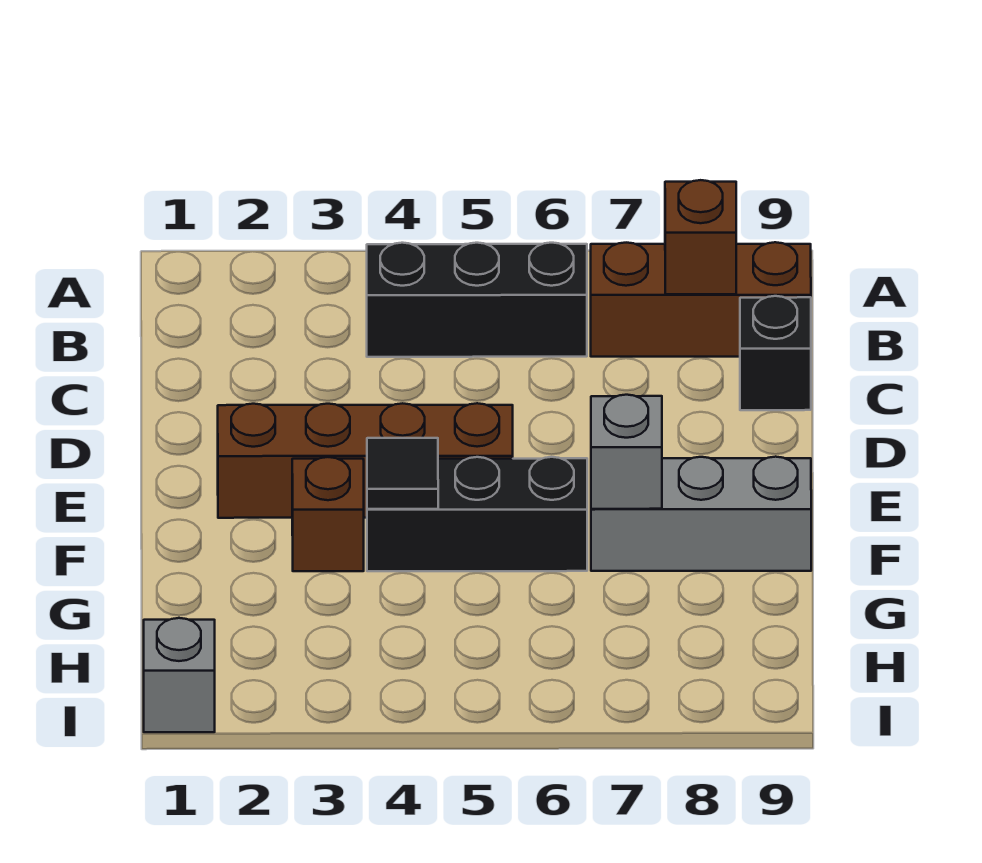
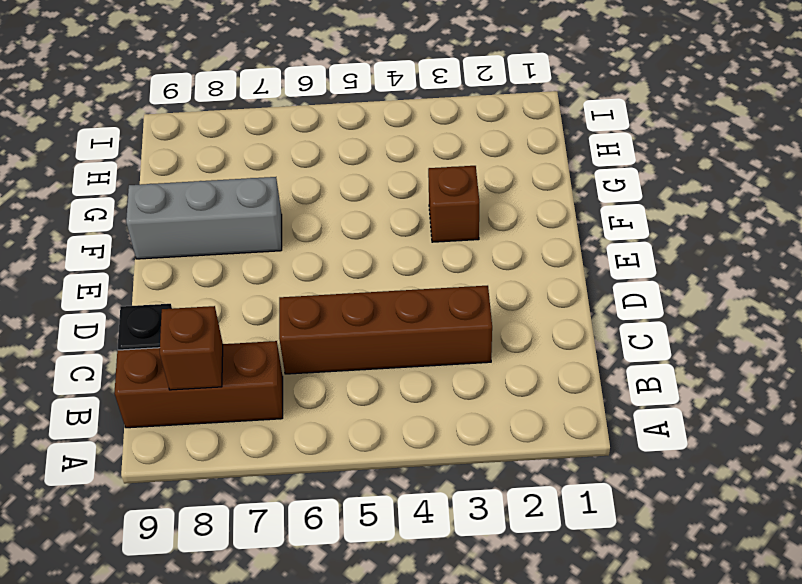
brown brick C3:C6 level 1 -> brown brick E2:E5 level 1
none -> black brick B4:B6 level 1
none -> black brick F4:F6 level 1

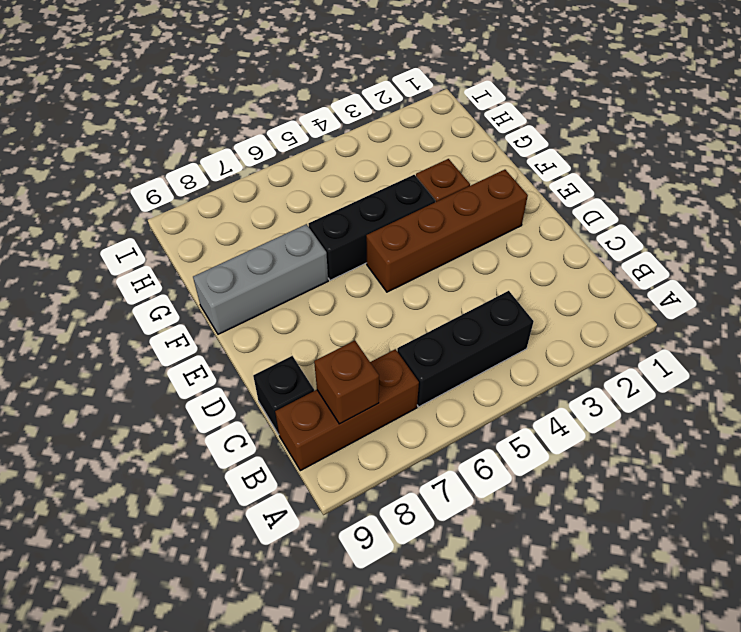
none -> grey brick I1 level 1
none -> black tile F4 level 2

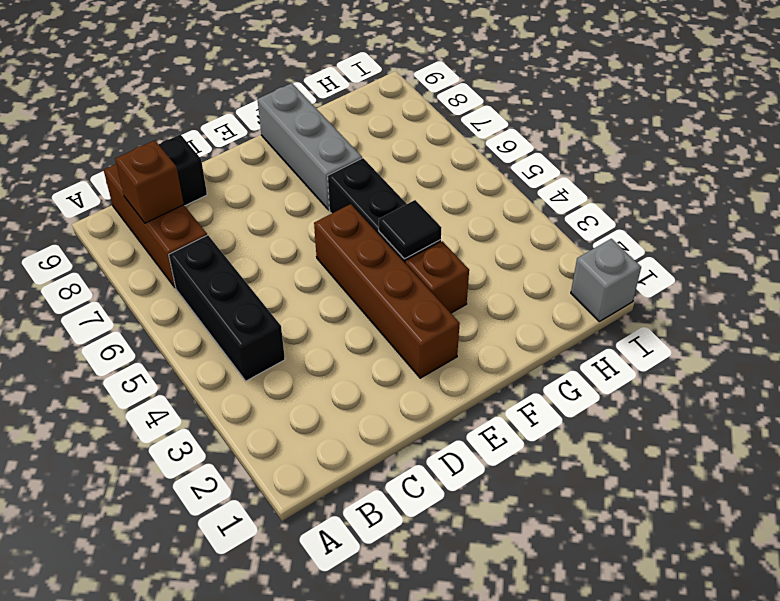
none -> grey brick F7 level 2

